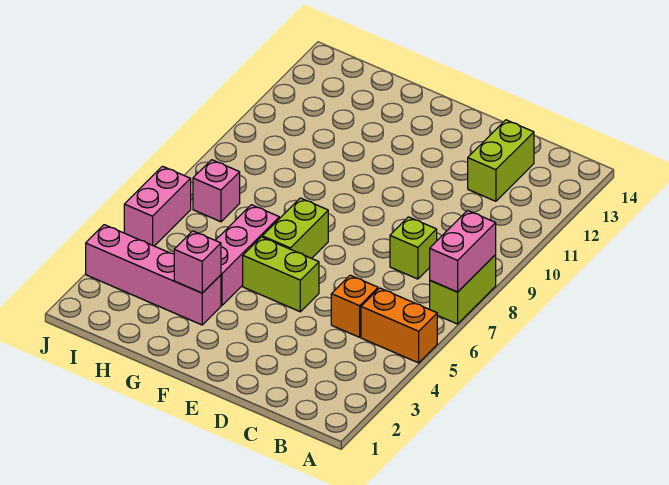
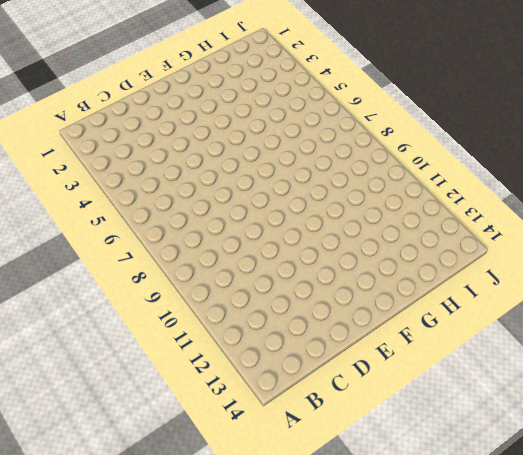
none -> orange brick A5:B5 level 1
none -> lime brick A7:A8 level 1
none -> orange brick C5 level 1

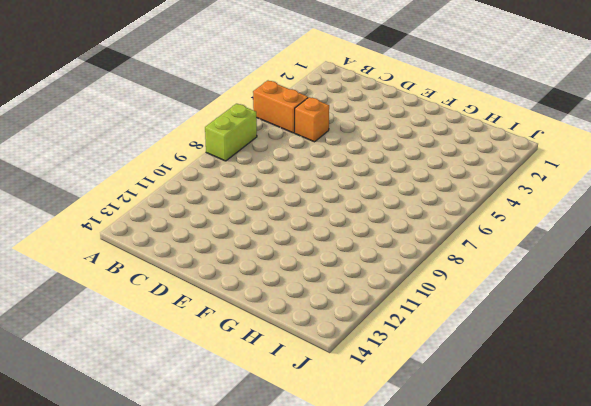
none -> lime brick C8 level 1
none -> lime brick C12:C13 level 1
none -> lime brick E5:F5 level 1

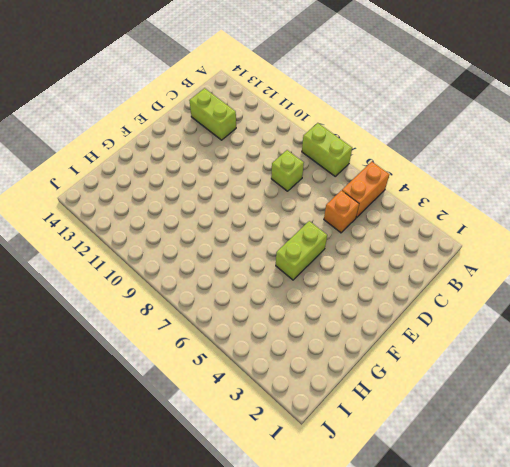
none -> lime brick F6:F7 level 1
none -> pink brick G3:J3 level 1
none -> pink brick G4:G6 level 1

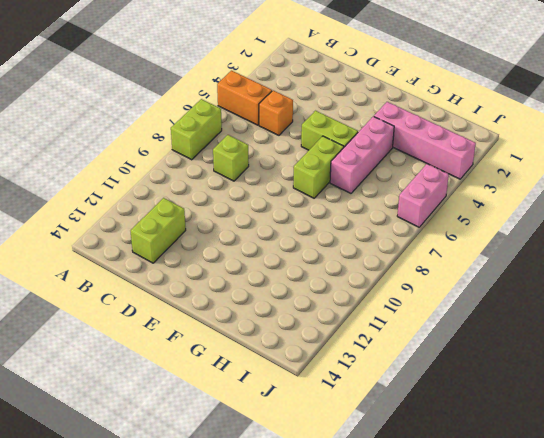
none -> pink brick I7 level 1
none -> pink brick A7:A8 level 2
none -> pink brick G3 level 2

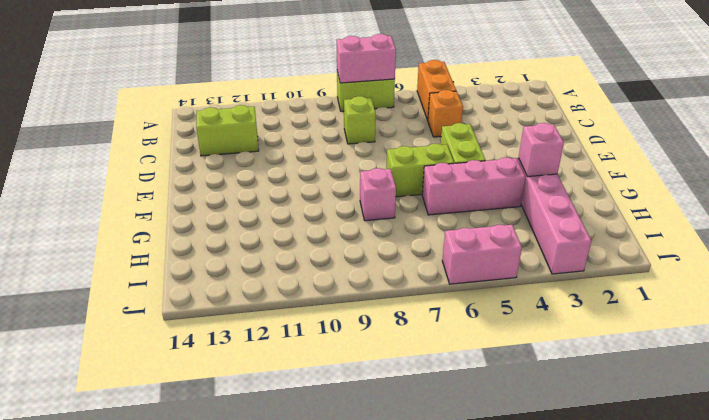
pink brick G8 level 1 -> pink brick I7 level 1

